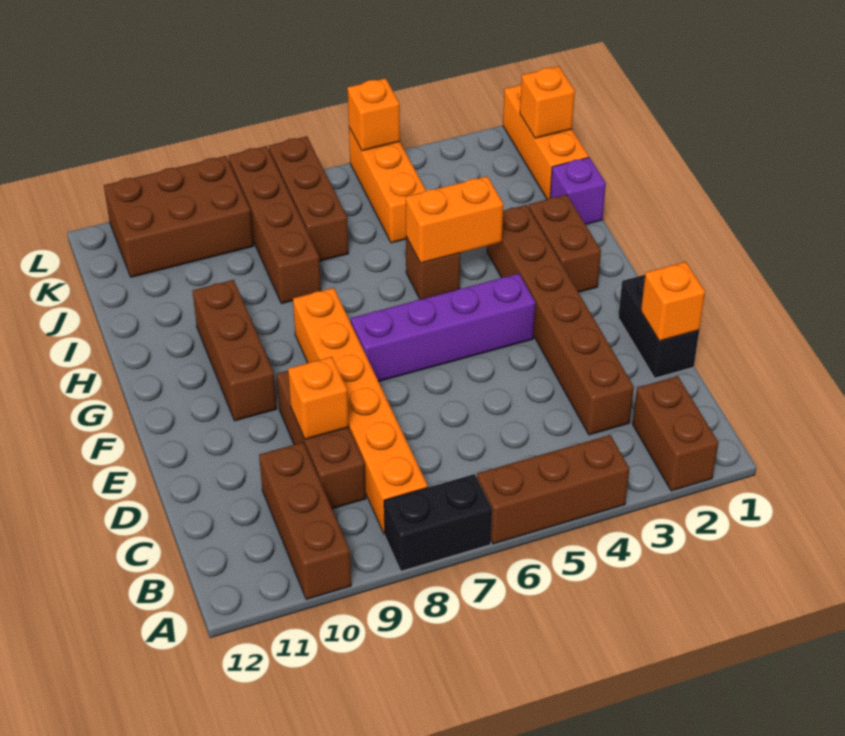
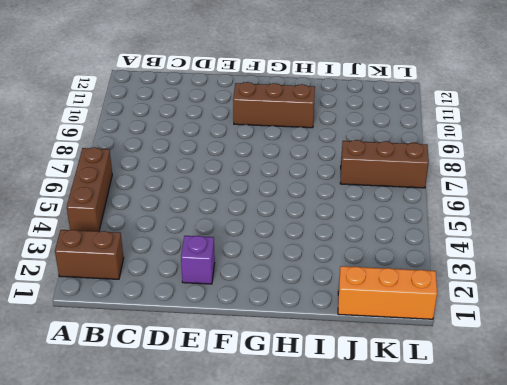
purple brick E2 level 1 -> purple brick I1 level 1
none -> black brick A7:A8 level 1
none -> brown brick A10:C10 level 1
none -> orange brick B8:G8 level 1

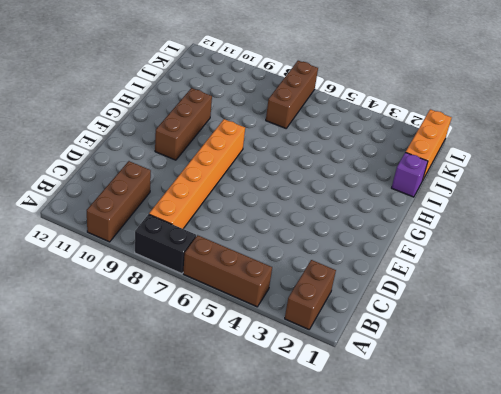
none -> brown brick C3:H3 level 1
none -> brown brick C9:E9 level 1
none -> black brick D1:E1 level 1

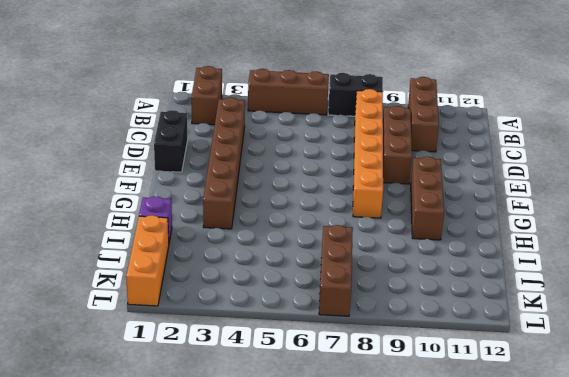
none -> purple brick F4:F7 level 1
none -> brown brick G2:H2 level 1
none -> brown brick H5 level 1

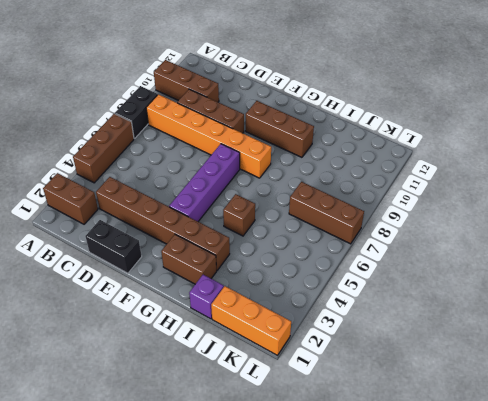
none -> brown brick I8:L8 level 1
none -> orange brick J5:L5 level 1
none -> brown brick K9:L11 level 1

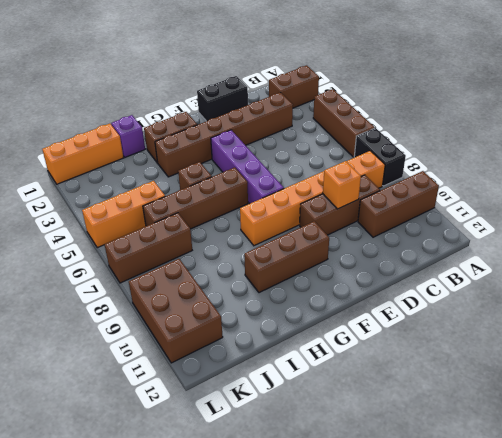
brown brick G6:J6 level 1 -> brown brick I8:L8 level 1
none -> orange brick D1 level 2
none -> orange brick H4:H5 level 2
none -> orange brick K1 level 2

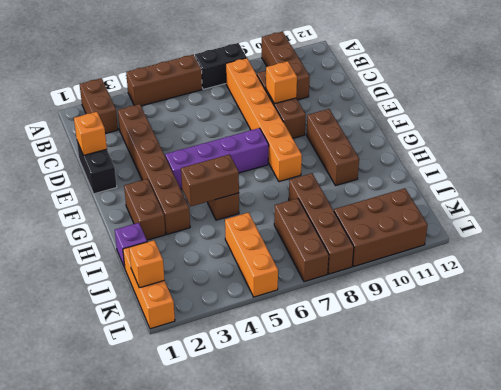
brown brick H4:H5 level 2 -> orange brick H4:H5 level 2
none -> orange brick L5 level 2

